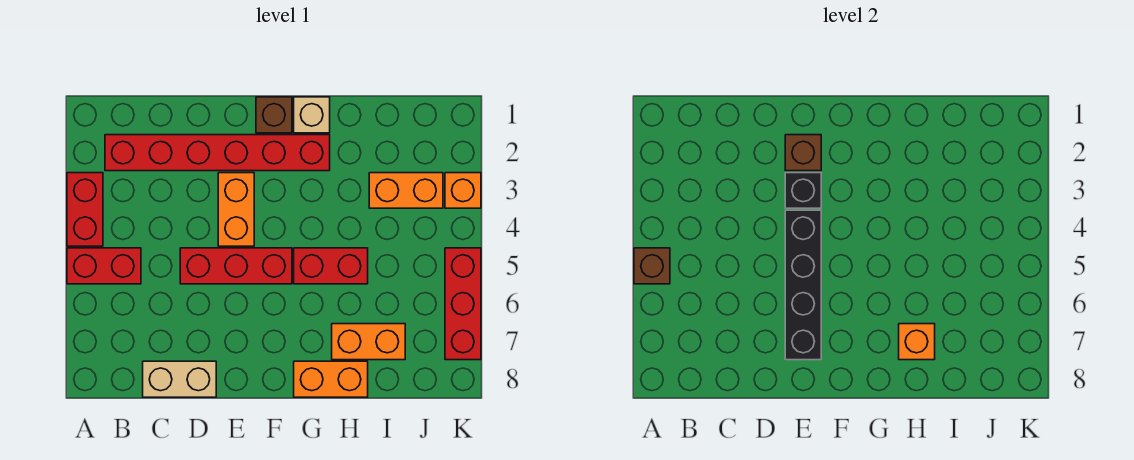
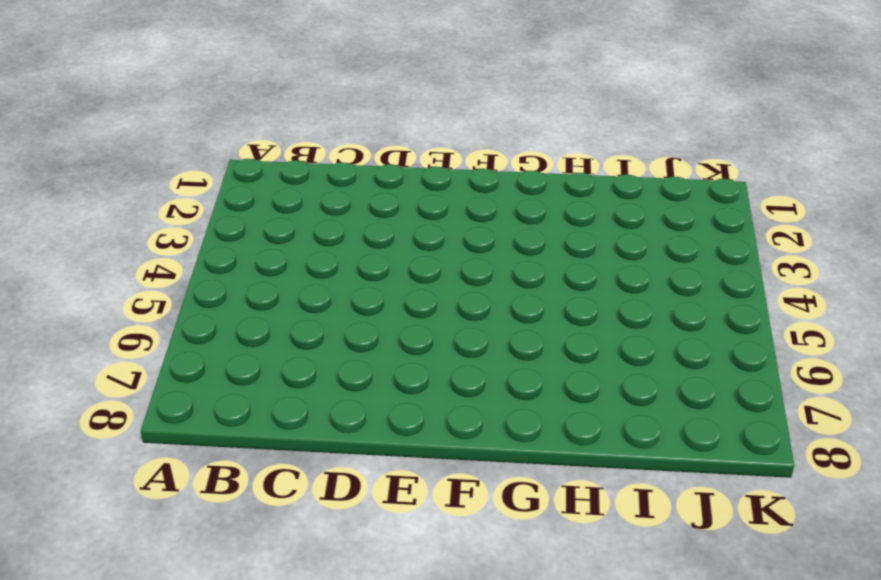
none -> red brick A3:A4 level 1
none -> red brick A5:B5 level 1
none -> red brick B2:G2 level 1

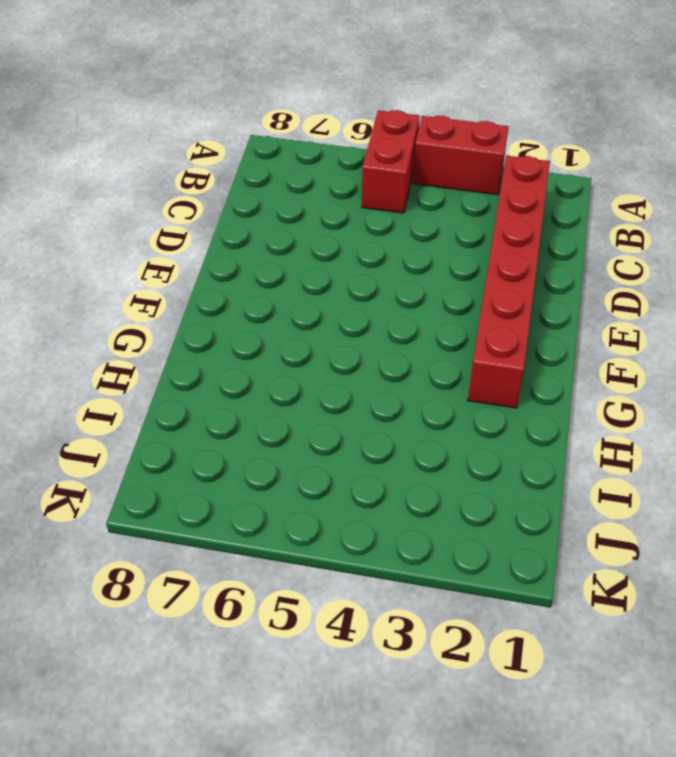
none -> tan brick C8:D8 level 1
none -> red brick D5:F5 level 1
none -> orange brick E3:E4 level 1

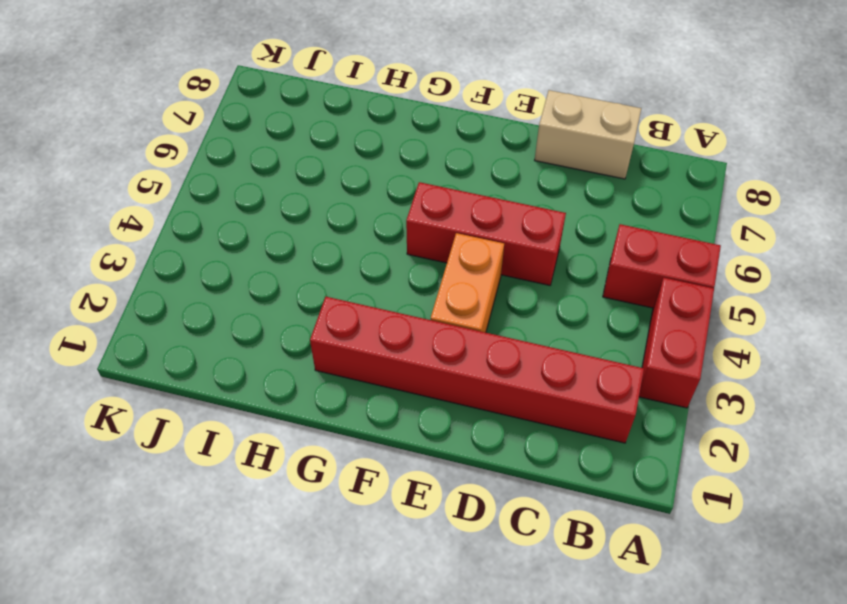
none -> brown brick F1 level 1
none -> tan brick G1 level 1
none -> red brick G5:H5 level 1

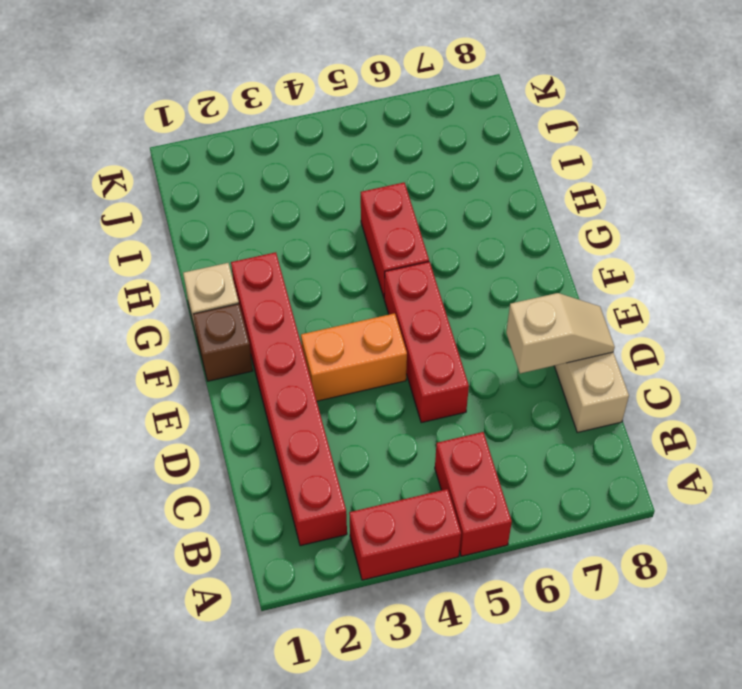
tan slope D7:D8 level 2 top 7 -> none
none -> orange brick G8:H8 level 1
none -> orange brick H7:I7 level 1
none -> orange brick I3:J3 level 1

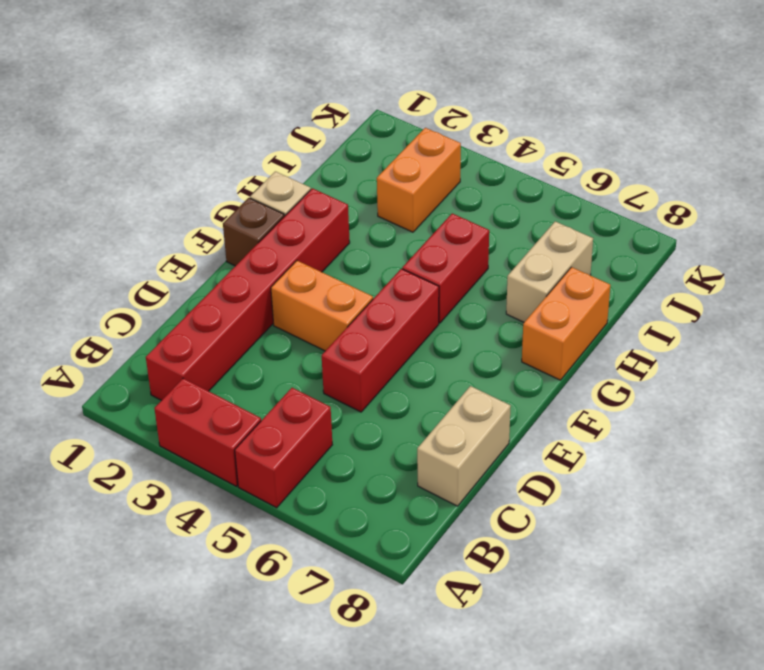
tan brick H7:I7 level 1 -> orange brick H7:I7 level 1
none -> orange brick K3 level 1
none -> red brick K5:K7 level 1
none -> brown brick A5 level 2

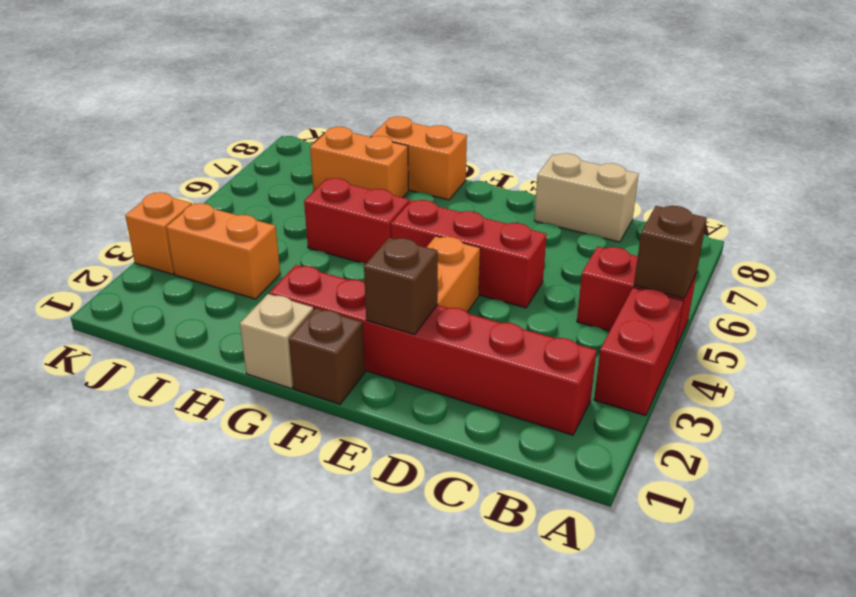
none -> red brick K5:K7 level 1
none -> black brick E3 level 2
none -> black brick E4:E7 level 2

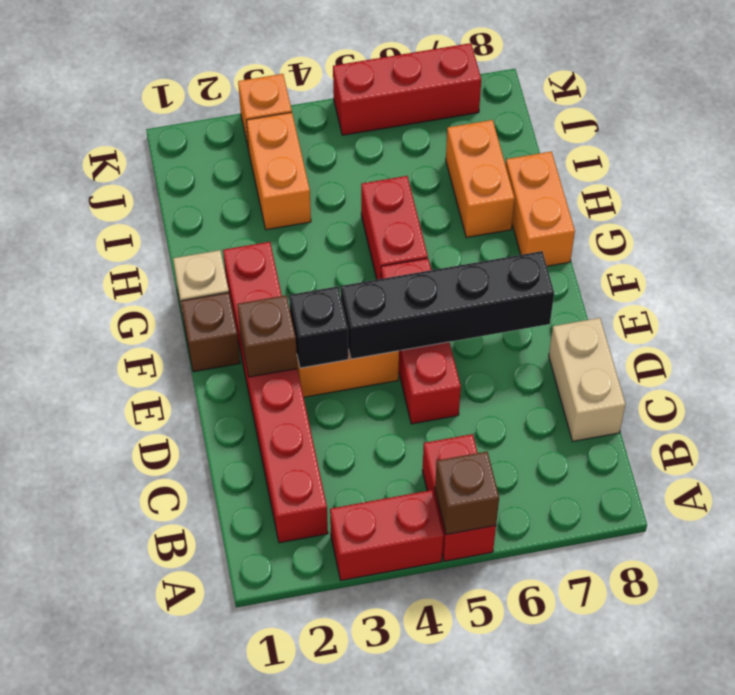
none -> orange brick H7 level 2

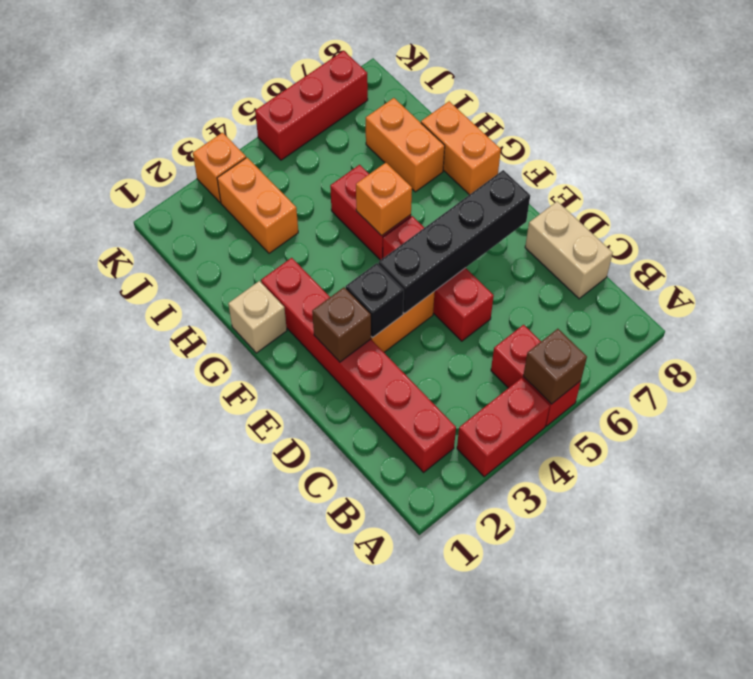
orange brick G5 level 2 -> orange brick H7 level 2
none -> brown brick F1 level 1

